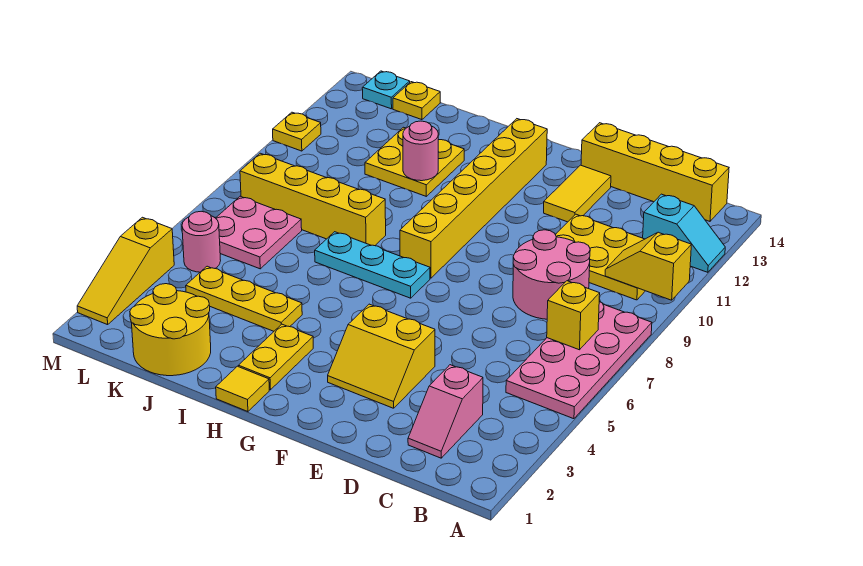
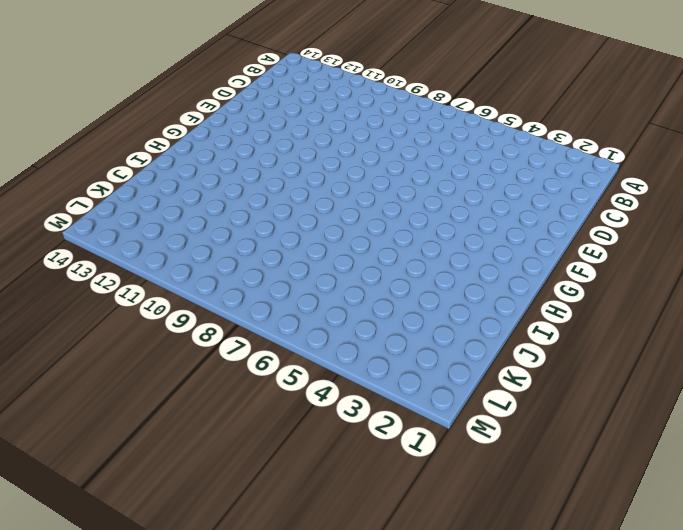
none -> pink plate A5:B8 level 1
none -> cyan slope A12:B12 level 1 top B
none -> yellow plate B10:D11 level 1

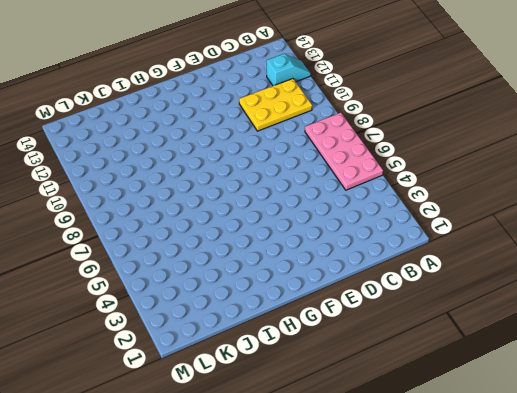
none -> yellow brick B14:E14 level 1
none -> pink slope C2:C3 level 1 top 3
none -> pink round brick C8:D9 level 1

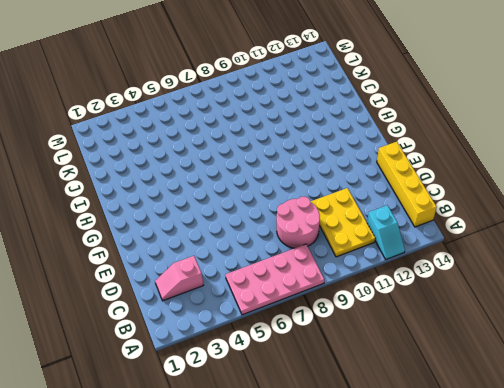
none -> yellow slope E3:F4 level 1 top 4
none -> yellow tile E12:E13 level 1
none -> cyan plate G7:I7 level 1

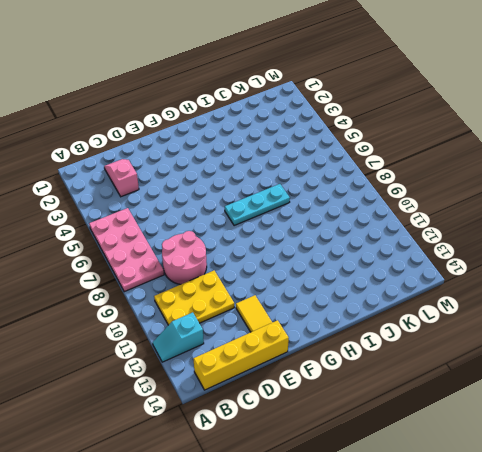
none -> yellow slope E3:F4 level 1 top 4
none -> yellow brick G8:G13 level 1
none -> yellow tile H1 level 1

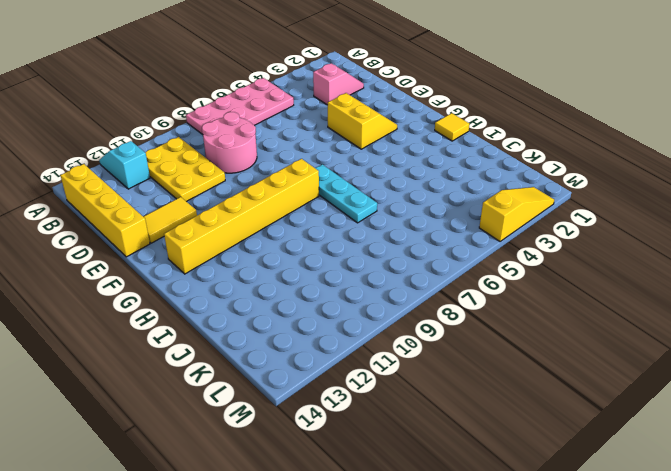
none -> yellow plate H2:H3 level 1
none -> yellow plate I4:K4 level 1
none -> yellow brick I8:L8 level 1

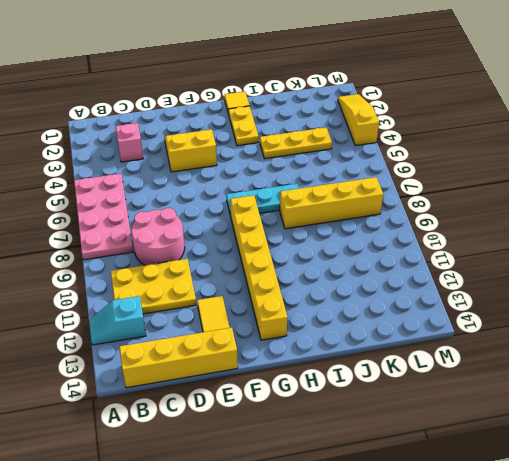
none -> yellow plate I11:J12 level 1
none -> yellow round brick J1:K2 level 1
none -> pink plate K6:L7 level 1

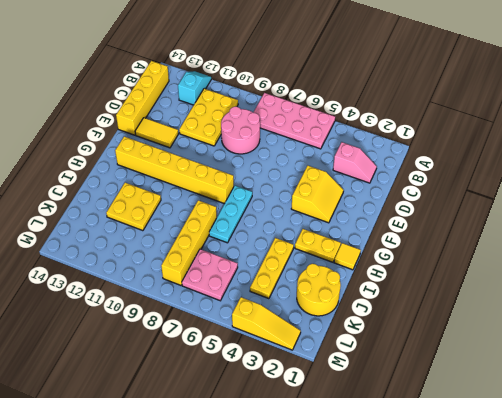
none -> yellow plate K14 level 1
none -> pink round brick L5 level 1
none -> cyan plate L14 level 1

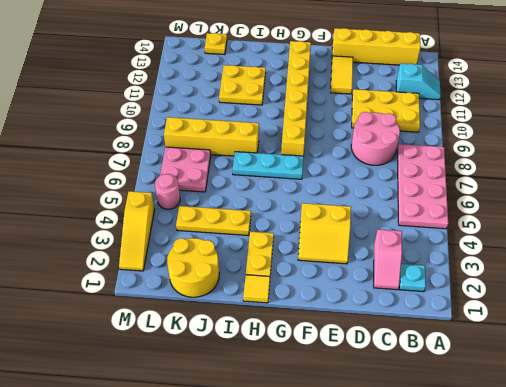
cyan plate B2 level 1 -> cyan plate L14 level 1
none -> yellow plate M11 level 1
none -> yellow slope A10:B10 level 2 top A
none -> yellow brick B7 level 2

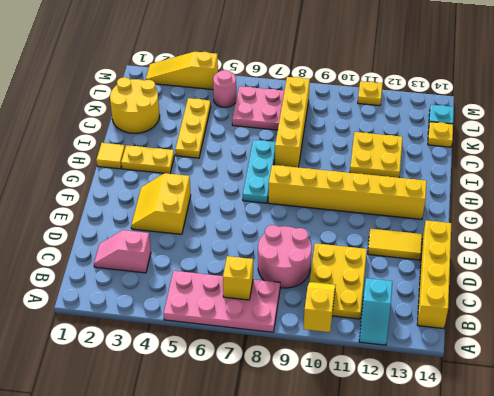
none -> pink round brick I11 level 2

